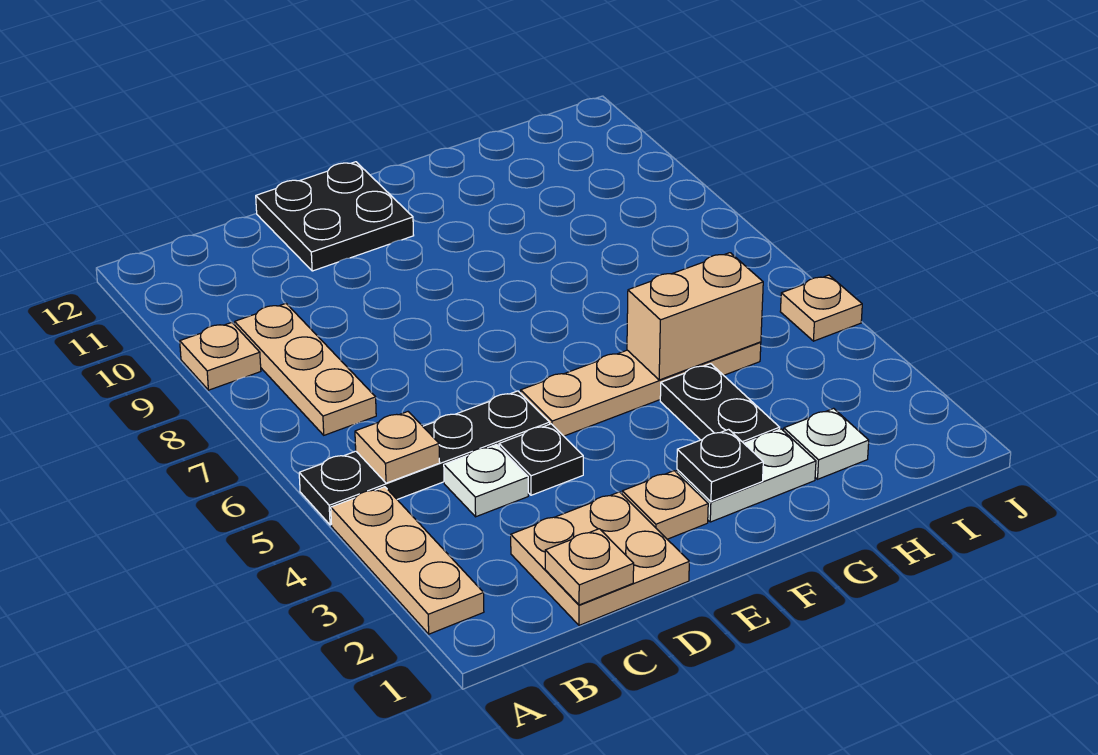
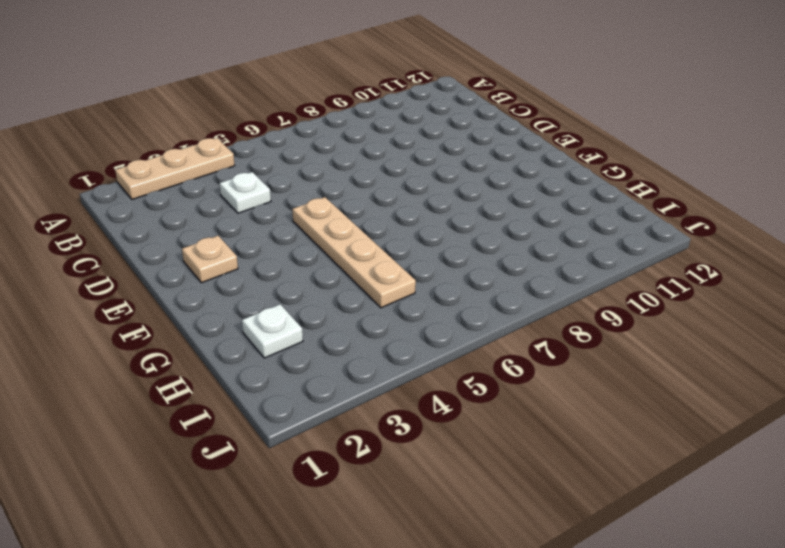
none -> black plate A5:D5 level 1
none -> tan plate A9 level 1
none -> tan plate B7:B9 level 1

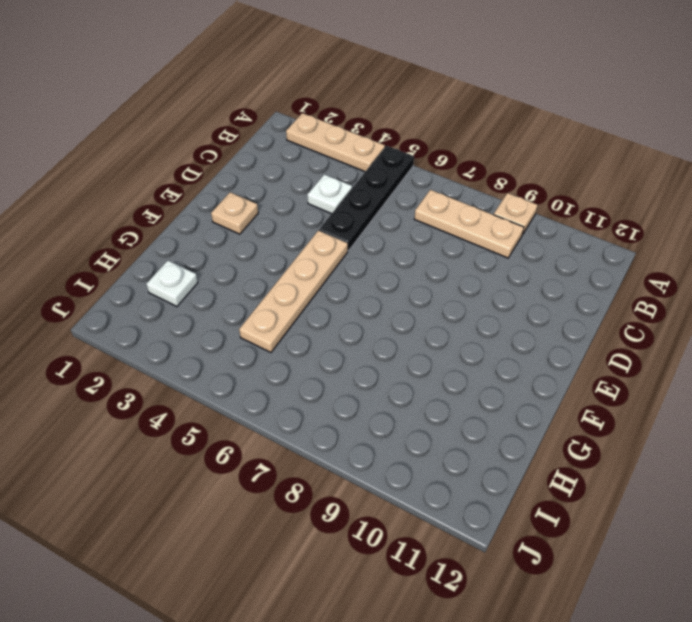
none -> tan plate C1:D2 level 1
none -> black plate D4 level 1
none -> black plate D11:E12 level 1

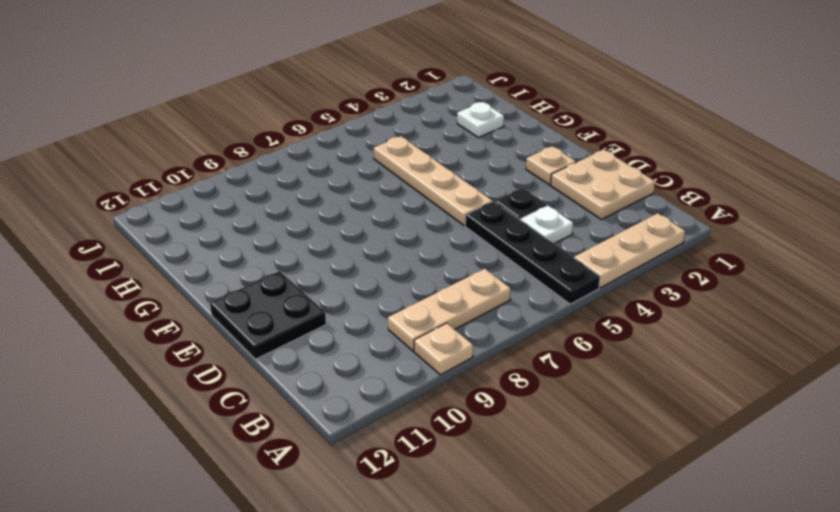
none -> white plate F2:G2 level 1
none -> black plate G3:G4 level 1
none -> tan plate J5 level 1

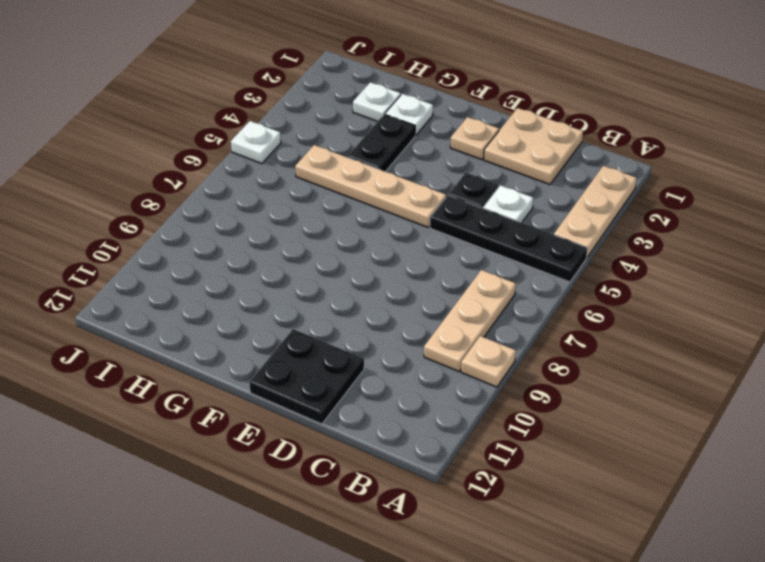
white plate G2 level 1 -> white plate F2:G2 level 1
white plate J5 level 1 -> tan plate J5 level 1
none -> tan plate B5 level 2
none -> tan plate C1 level 2
none -> black plate F2 level 2

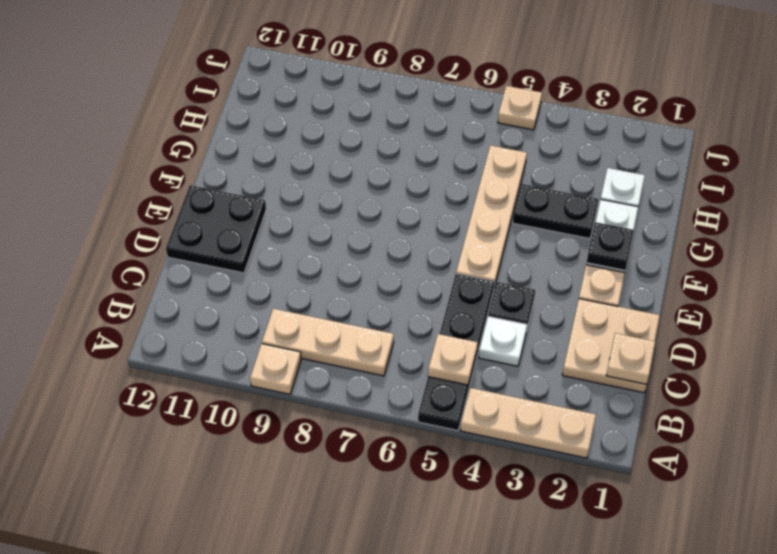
none -> tan brick G5:H5 level 2

